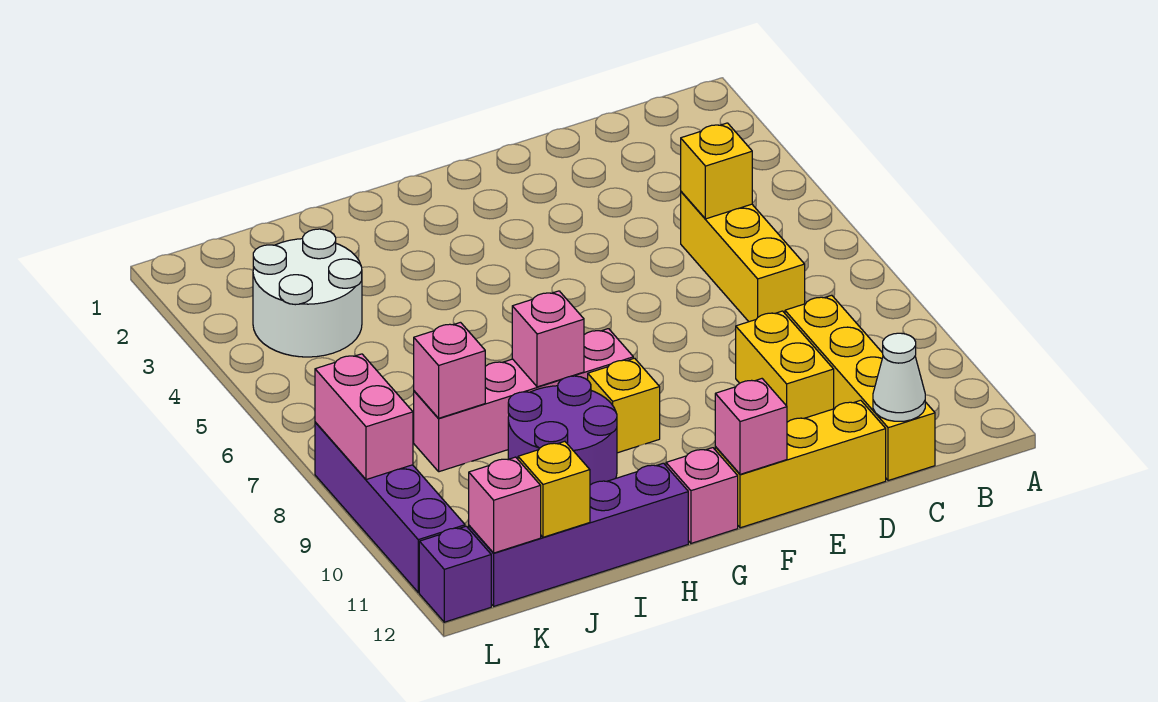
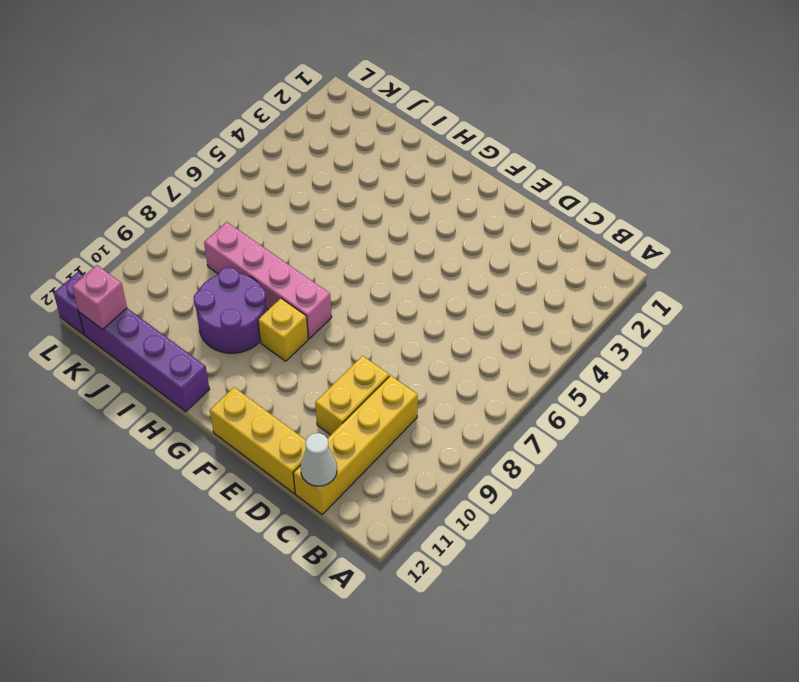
none -> yellow brick C5:C7 level 1
none -> pink brick G12 level 1
none -> white round brick J3:K4 level 1

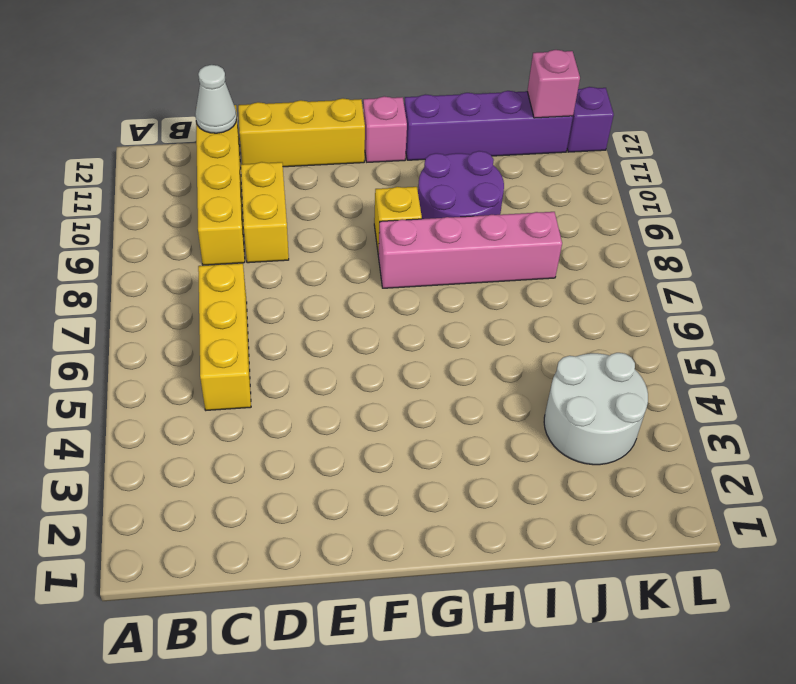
none -> purple brick L8:L11 level 1
none -> yellow brick C5 level 2
none -> pink brick F12 level 2

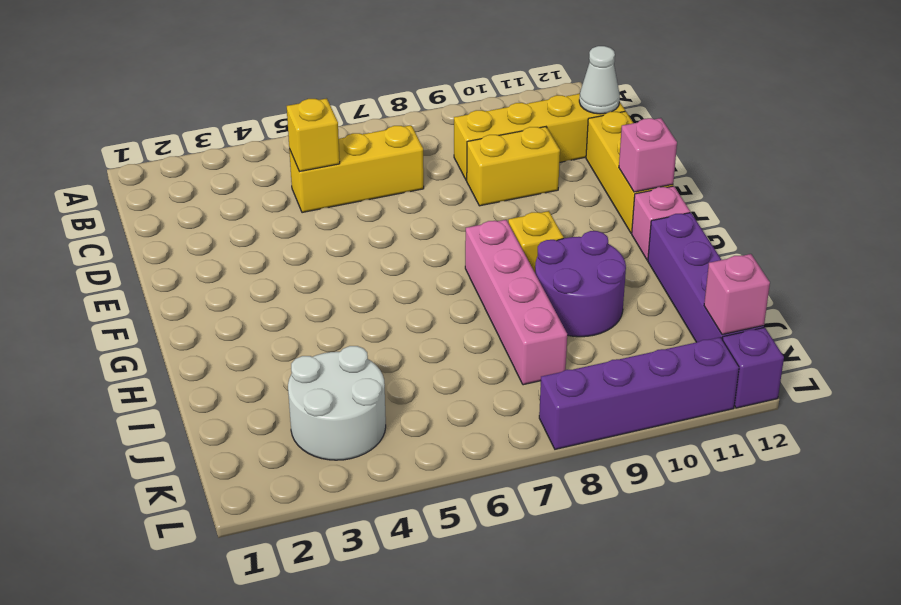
none -> pink brick H8 level 2
none -> pink brick J8 level 2
none -> yellow brick J12 level 2

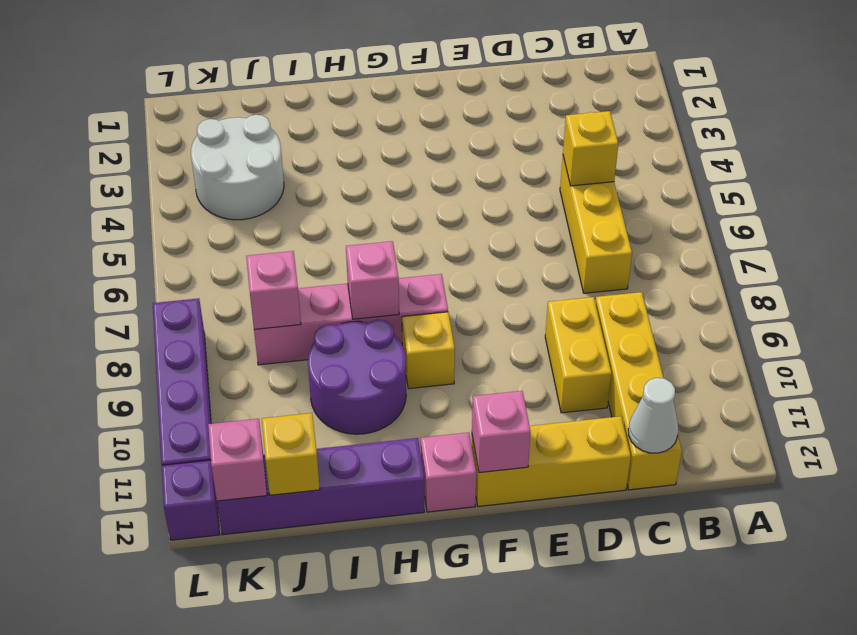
none -> pink brick L8:L9 level 2

